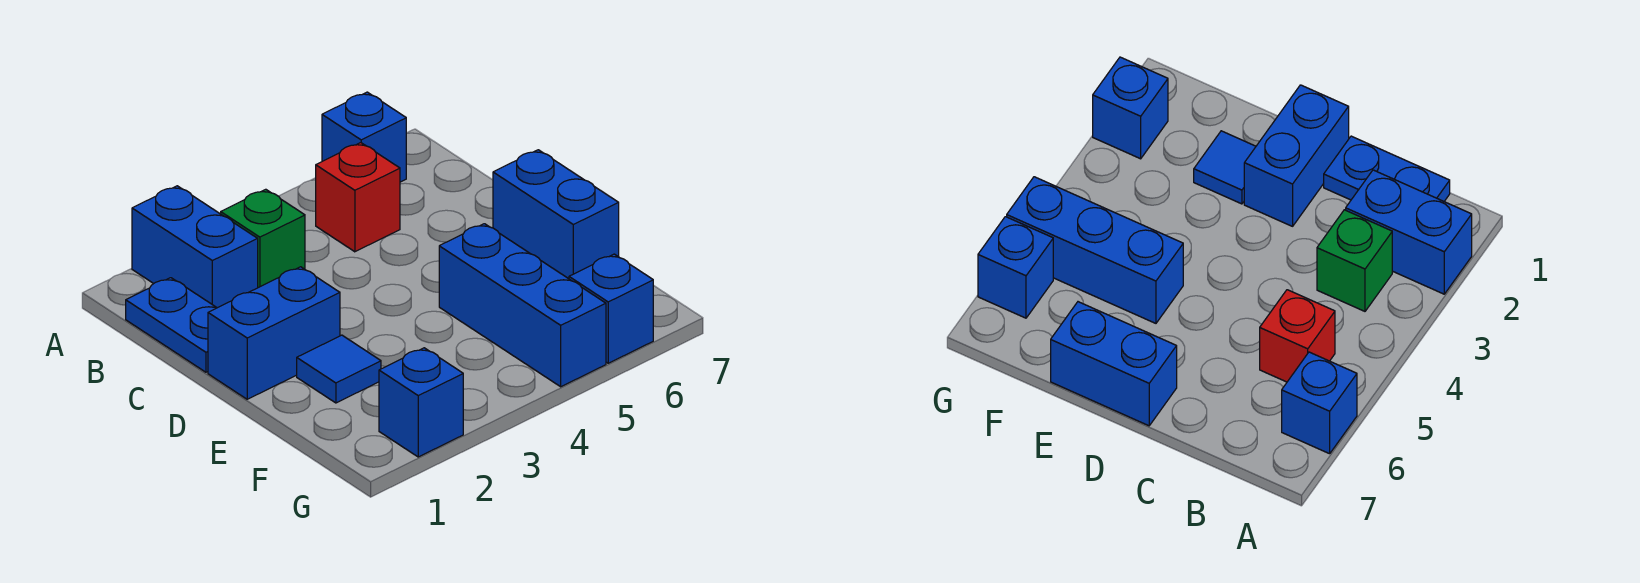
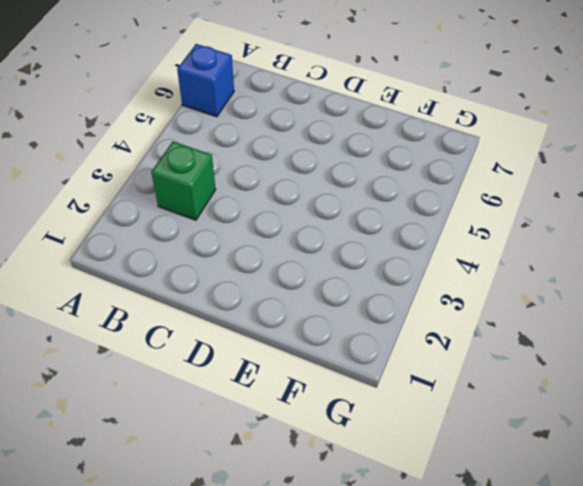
none -> blue brick A2:B2 level 1
none -> blue plate B1:C1 level 1

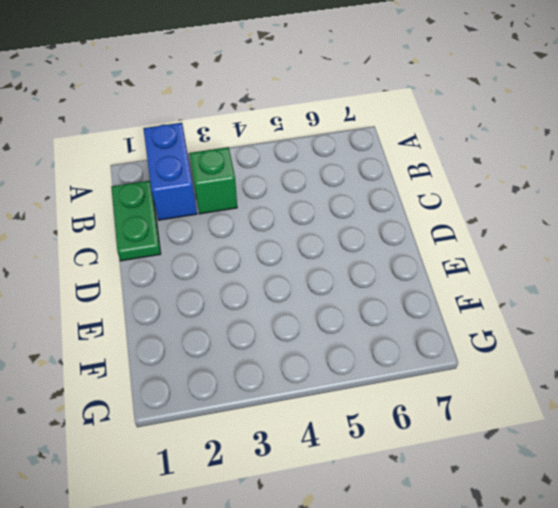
green plate B1:C1 level 1 -> blue plate B1:C1 level 1
none -> blue brick A6 level 1
none -> red brick B5 level 1

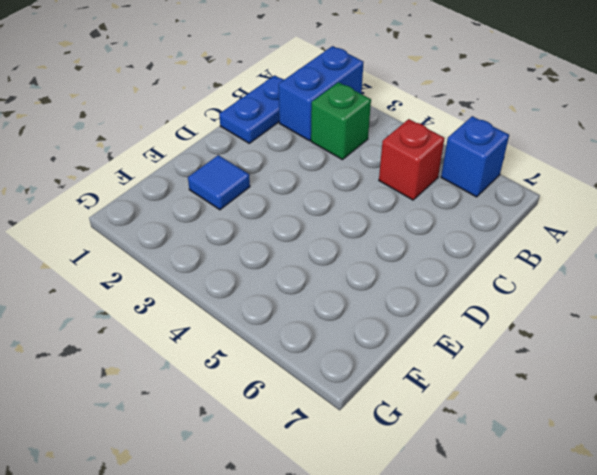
none -> blue brick D1:D2 level 1
none -> blue brick D7:E7 level 1

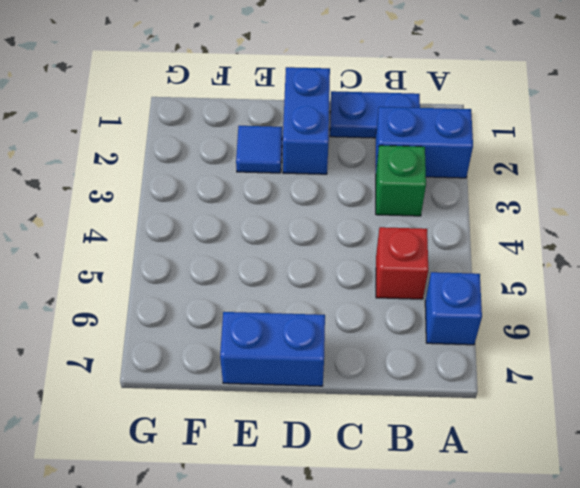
none -> blue brick E5:G5 level 1
none -> blue brick G2 level 1

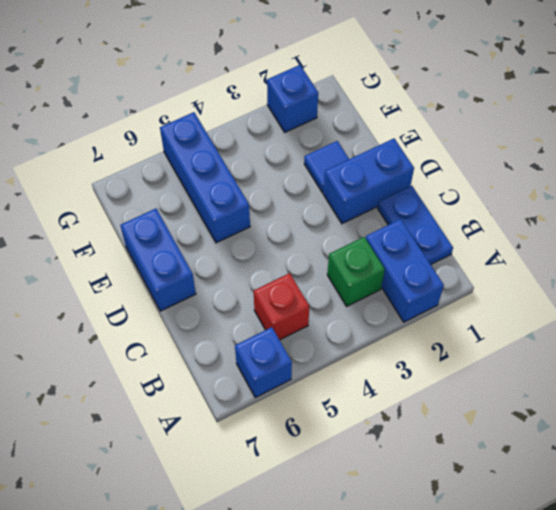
none -> blue brick G6 level 1

